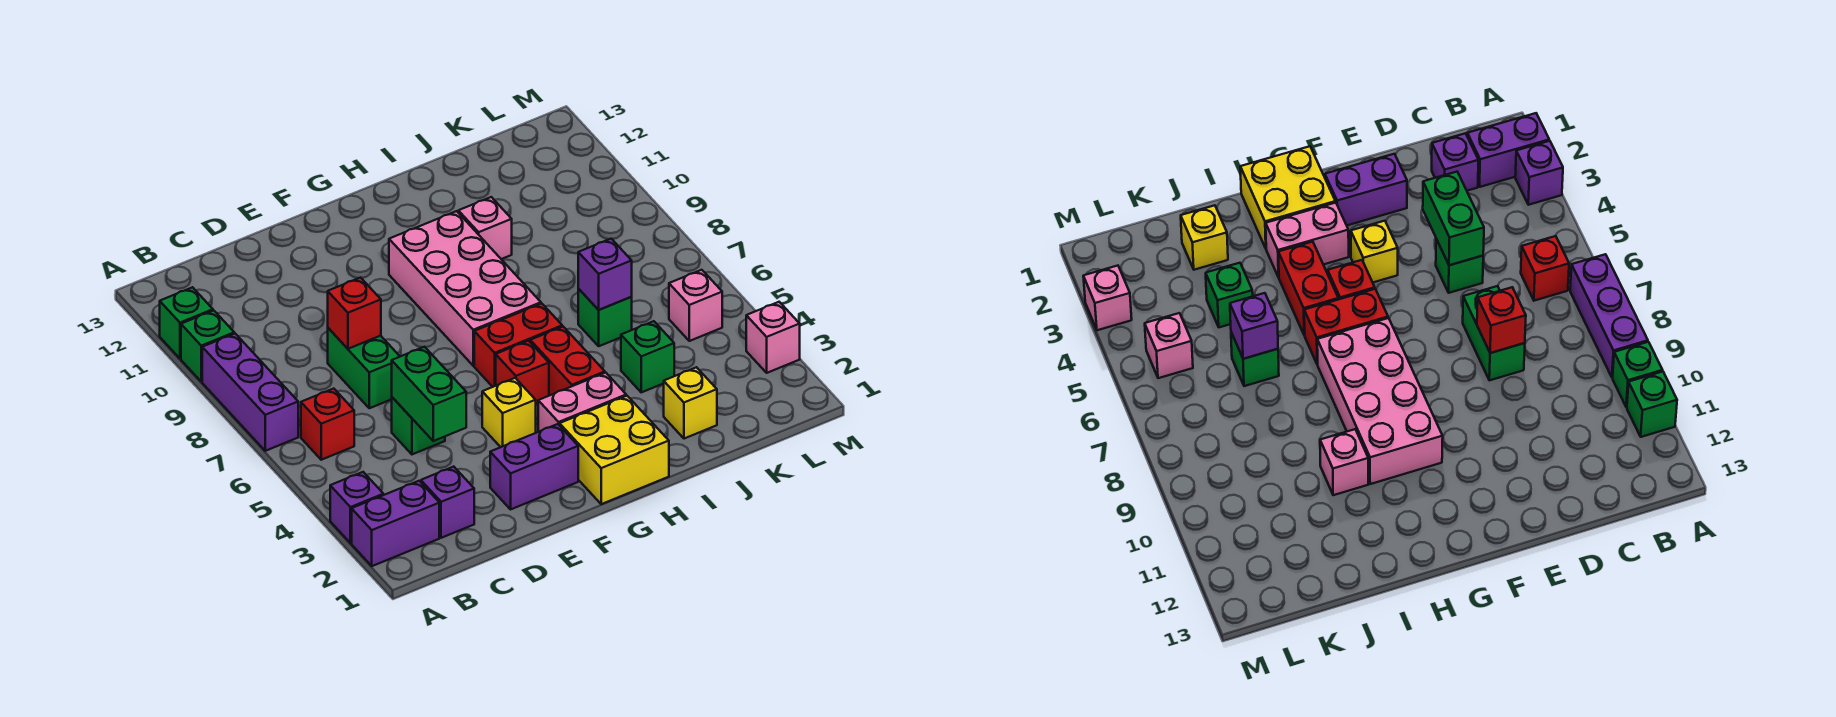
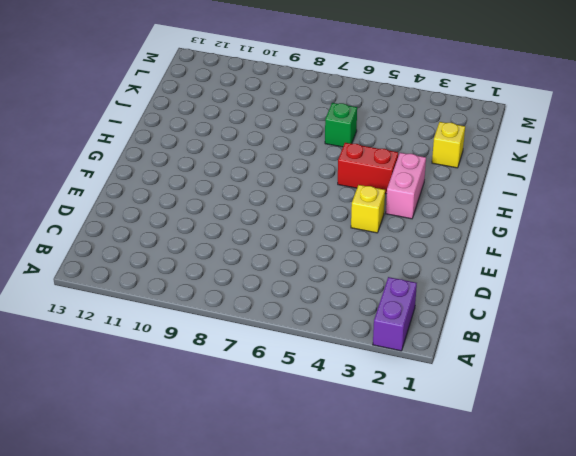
none -> purple brick A3 level 1
none -> purple brick A7:A9 level 1
none -> green brick A10 level 1

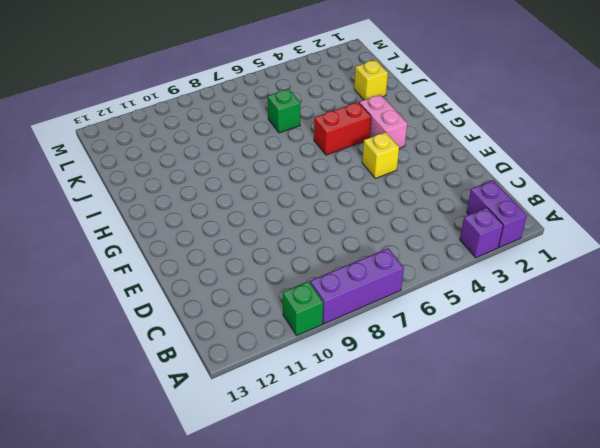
none -> green brick A11 level 1
none -> red brick B6 level 1
none -> purple brick C2 level 1

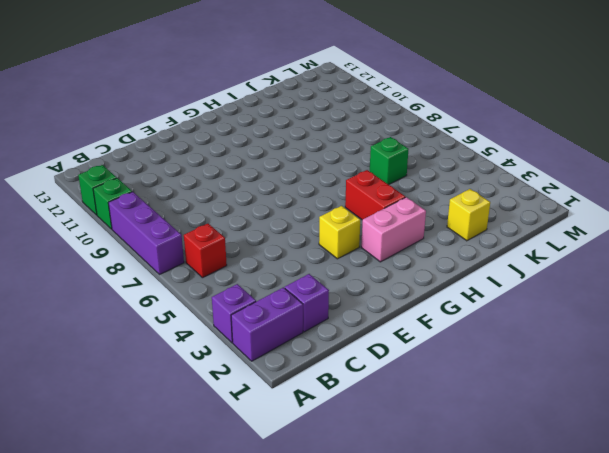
none -> green brick D5 level 1
none -> green brick D7:D8 level 1
none -> purple brick E2:F2 level 1

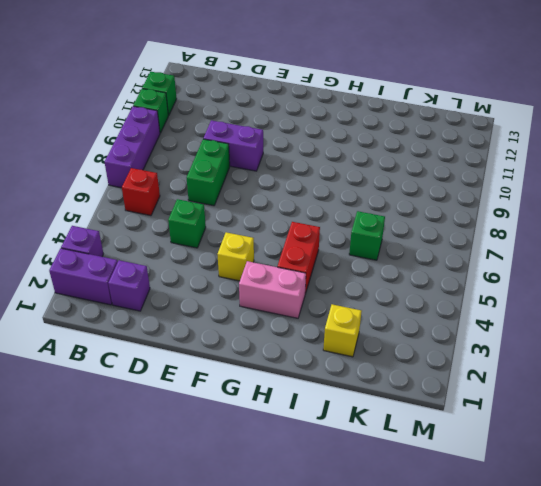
purple brick D9:E9 level 1 -> purple brick E2:F2 level 1
none -> yellow brick G1:H2 level 1
none -> red brick G5 level 1
none -> red brick G6:H6 level 1

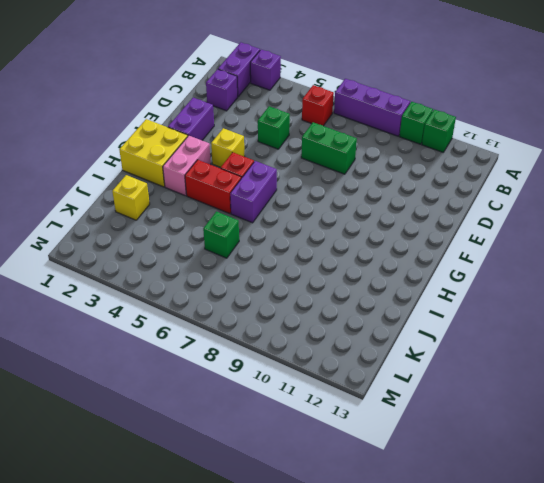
purple brick G6:H6 level 1 -> red brick G6:H6 level 1
none -> pink brick G7:H10 level 1
none -> pink brick I10 level 1
none -> green brick J4 level 1

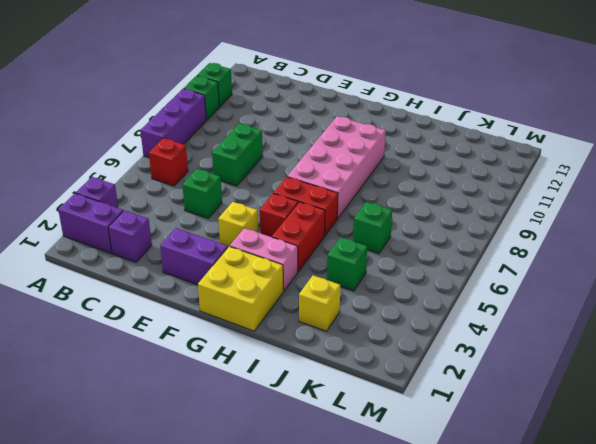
none -> pink brick I10 level 1
none -> pink brick L5 level 1
none -> pink brick M3 level 1

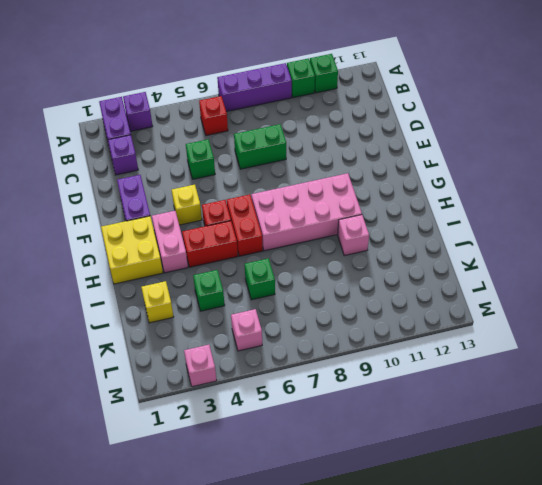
none -> green brick D4:D5 level 2
none -> red brick D8 level 2
none -> purple brick J6 level 2

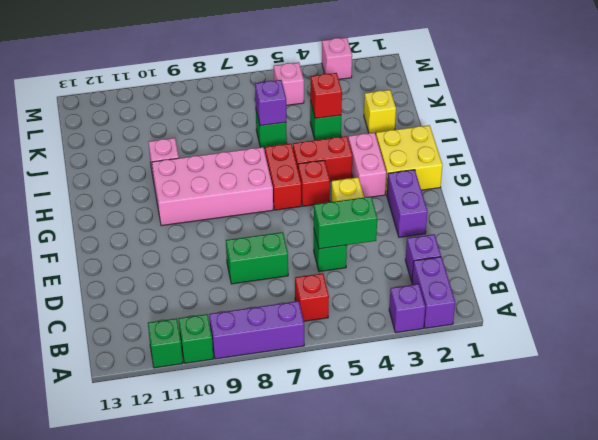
red brick J4 level 2 -> red brick D8 level 2

